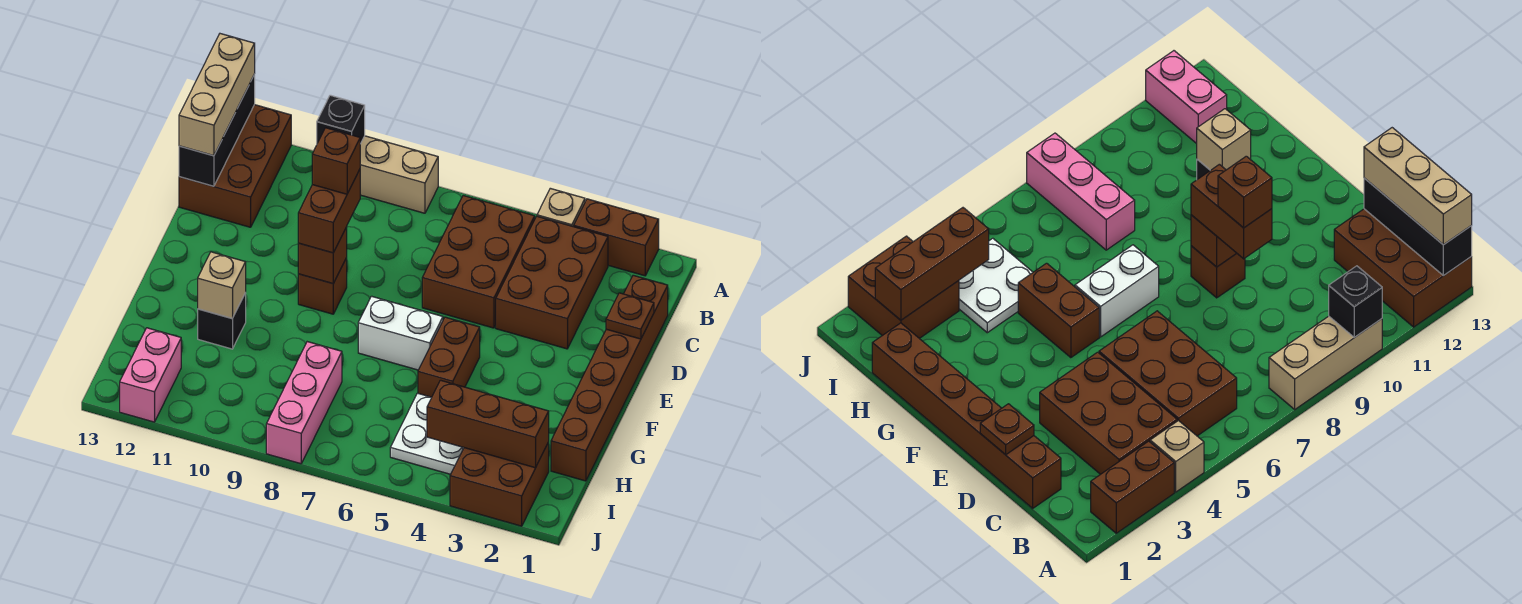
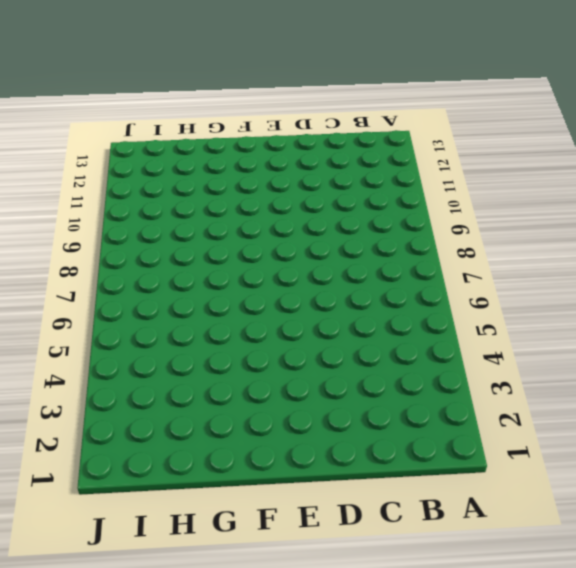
none -> brown brick A2:A3 level 1
none -> tan brick A4 level 1
none -> tan brick A8:A10 level 1

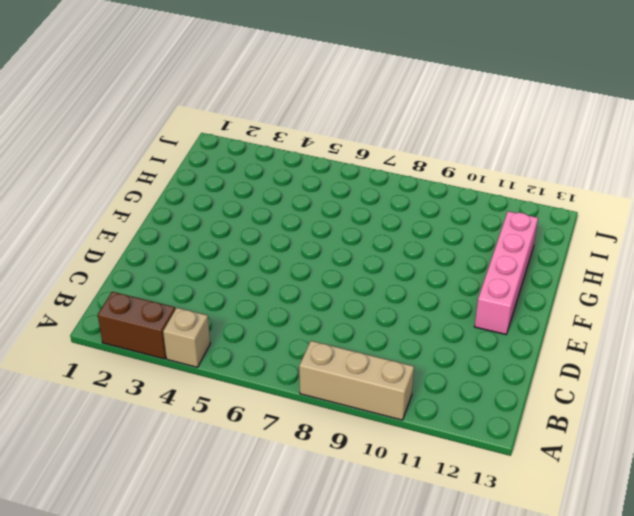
pink brick E12:H12 level 1 -> none
none -> brown brick A12:C13 level 1
none -> brown brick B3:D4 level 1
none -> brown brick B5:D6 level 1

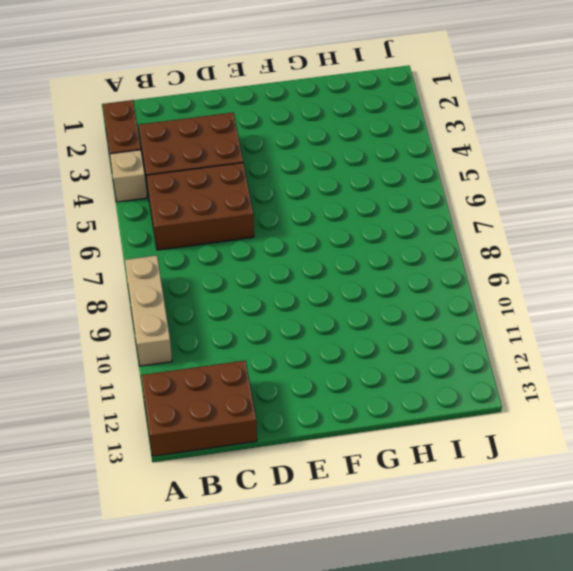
none -> brown brick C1:H1 level 1
none -> brown brick E9 level 1
none -> brown brick F5:G5 level 1

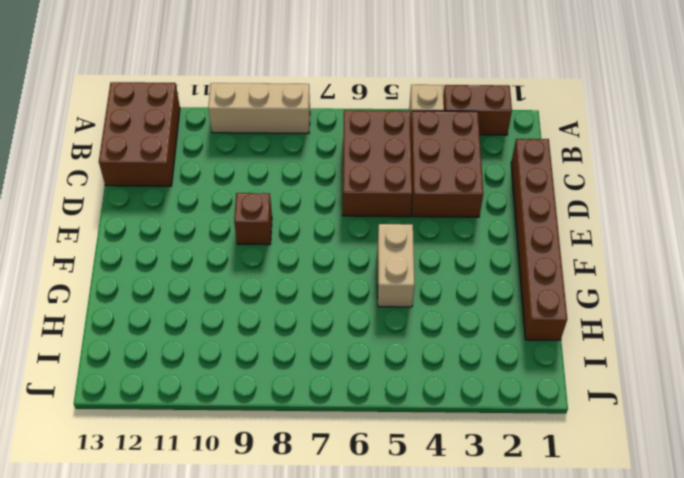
tan brick F5:G5 level 1 -> brown brick F5:G5 level 1
none -> white brick F6:F7 level 1
none -> black brick G11 level 1
none -> white plate H4:I5 level 1

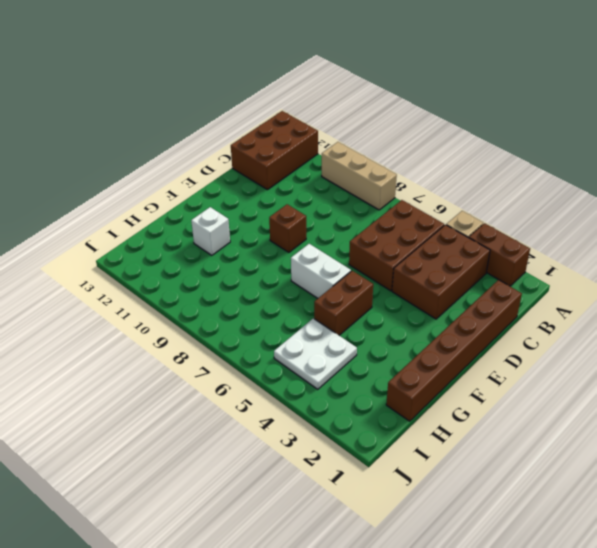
white brick G11 level 1 -> black brick G11 level 1
none -> pink brick H8:J8 level 1
none -> brown brick I2:J3 level 1
none -> pink brick I12:J12 level 1

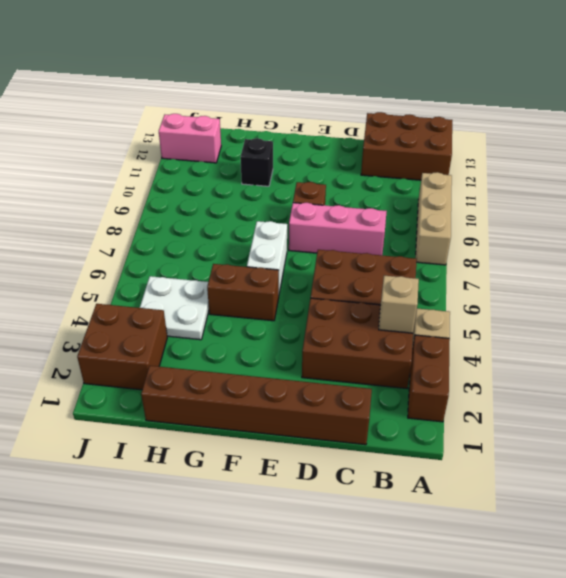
tan brick B4 level 2 -> tan brick G11 level 2
pink brick C8:E8 level 1 -> pink brick H8:J8 level 1
none -> black brick A10 level 2
none -> black brick A13:C13 level 2
none -> brown plate D1 level 2

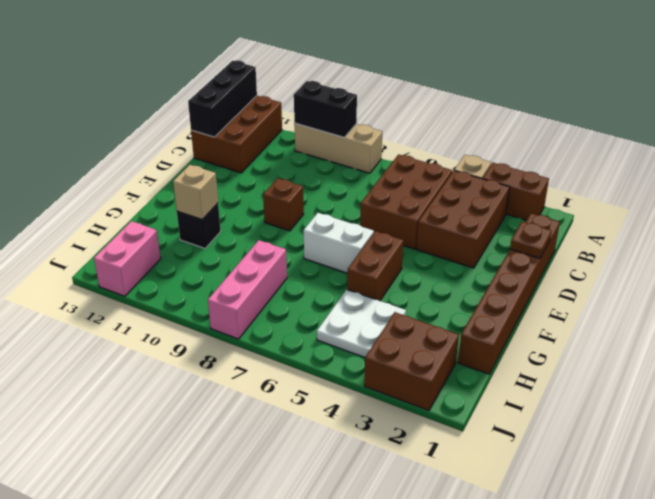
black brick A9:A10 level 2 -> black brick A10 level 2
none -> brown brick E9 level 2
none -> brown brick I2:I4 level 2
none -> tan brick A13:C13 level 3

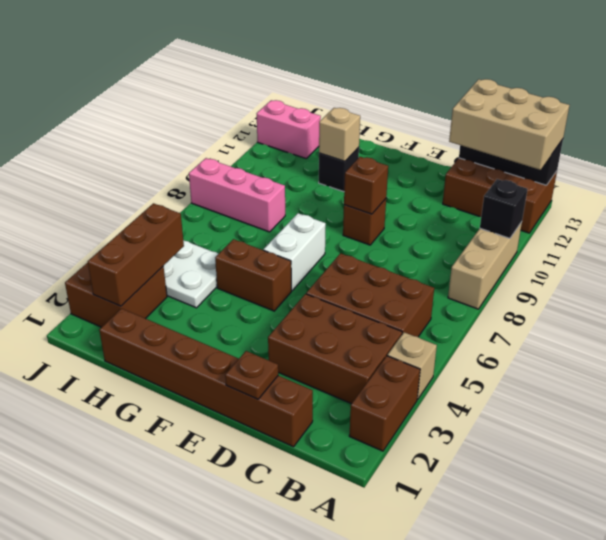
tan brick A12:C13 level 3 -> tan brick A13:C13 level 3
none -> brown brick D9:E9 level 3
none -> brown brick D9 level 4

